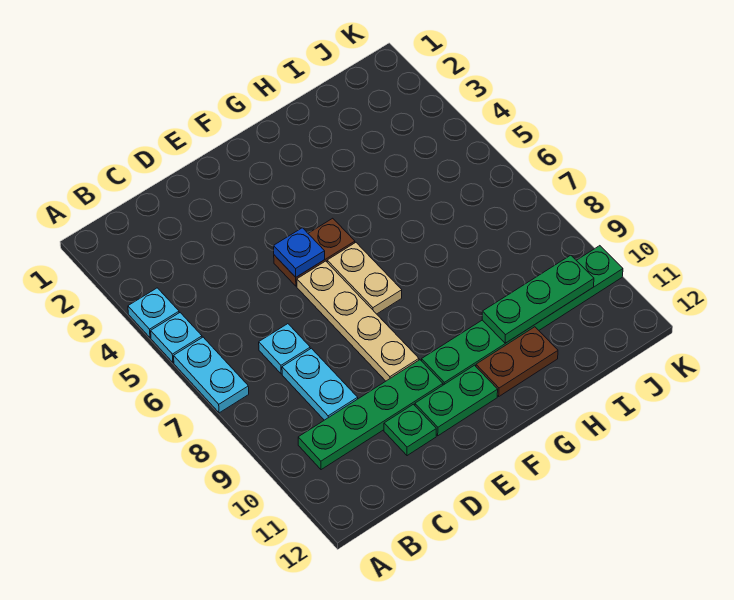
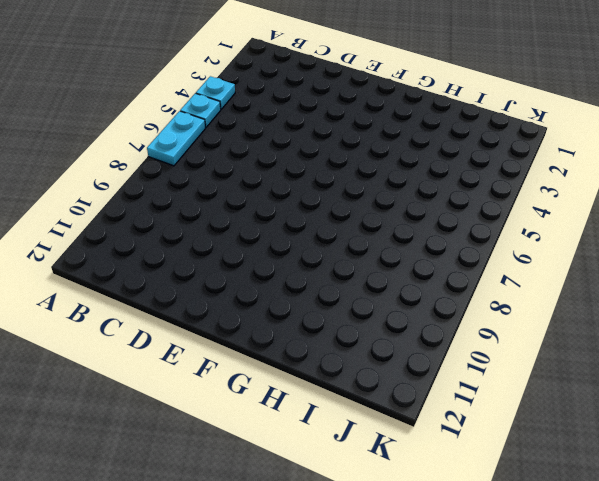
none -> green plate B10:E10 level 1
none -> cyan plate C7 level 1
none -> cyan plate C8:C9 level 1

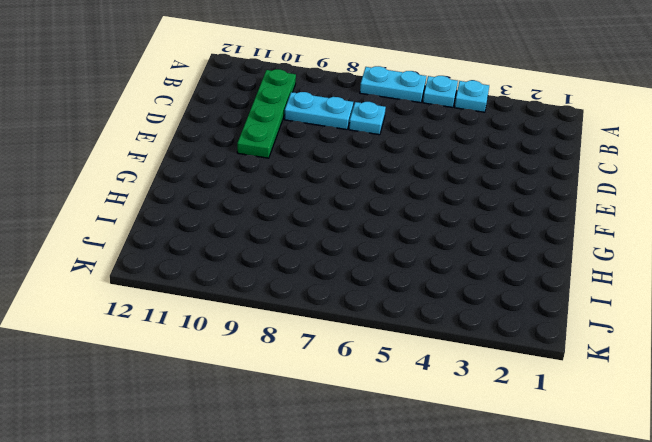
none -> green plate D11 level 1
none -> brown plate E5:F5 level 1
none -> tan plate E6:E9 level 1

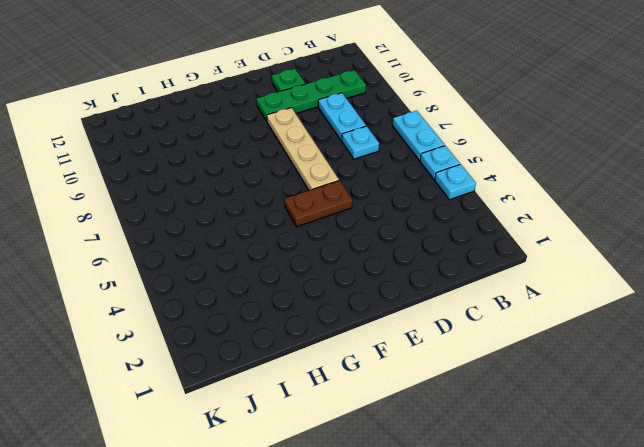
none -> green plate E11:F11 level 1
none -> tan plate F6:F7 level 1
none -> green plate F10:K10 level 1

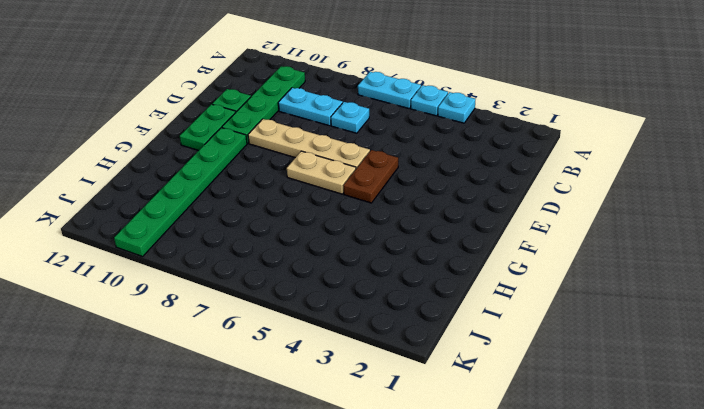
none -> brown plate G11:H11 level 1
none -> blue plate E5 level 2
none -> green plate H10:J10 level 2

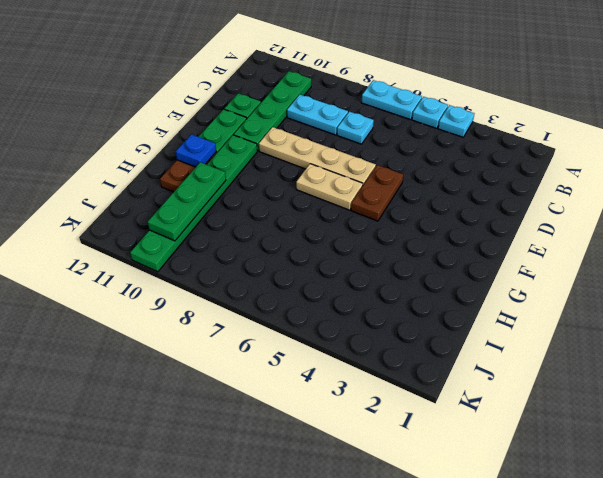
blue plate G11 level 2 -> blue plate E5 level 2

